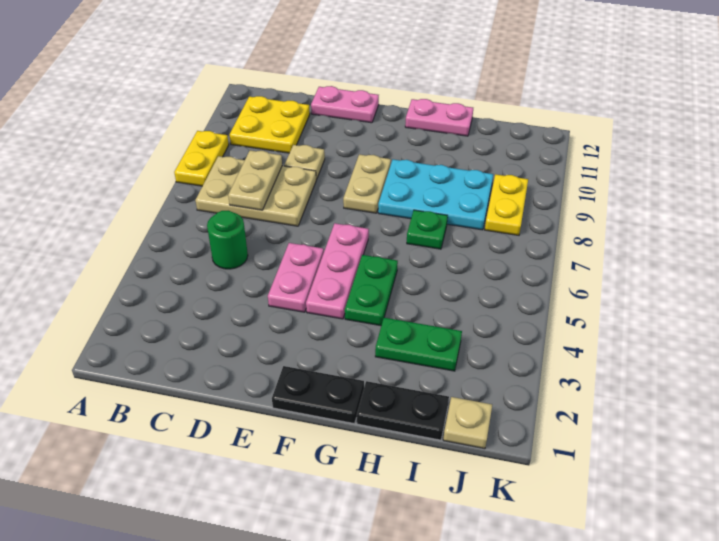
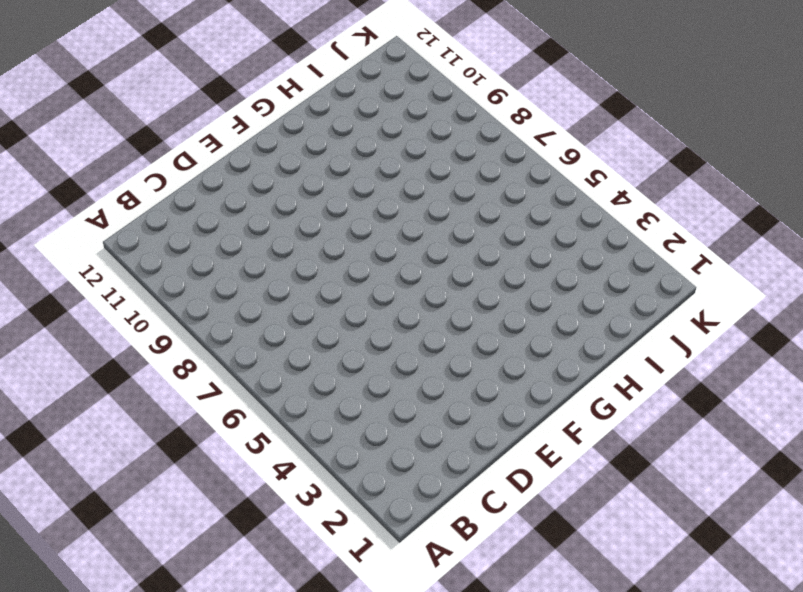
none -> yellow plate A8:A9 level 1
none -> tan plate B7:D8 level 1
none -> yellow plate B10:C11 level 1

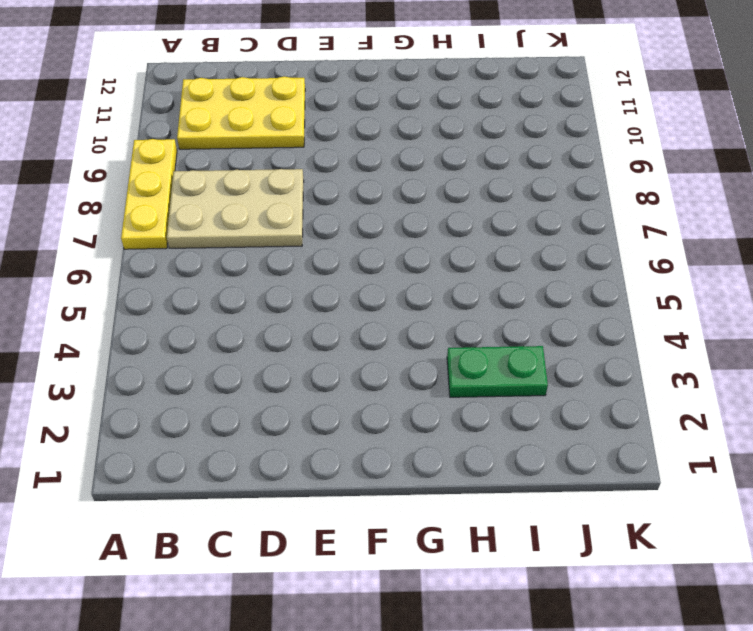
yellow plate A7:A9 level 1 -> yellow plate A8:A9 level 1
yellow plate B10:D11 level 1 -> yellow plate B10:C11 level 1
none -> green round brick C5 level 1
none -> tan plate D9 level 1
none -> pink plate D12:E12 level 1

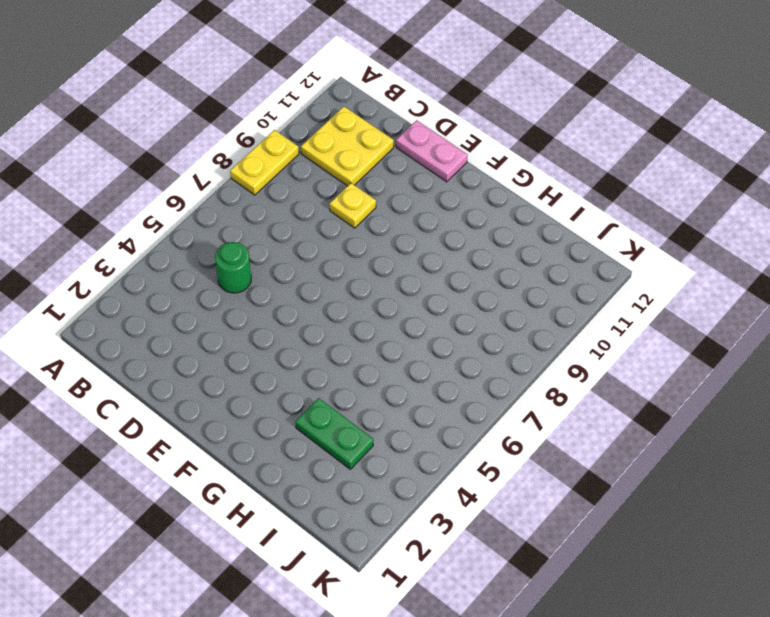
yellow plate D9 level 1 -> tan plate D9 level 1
none -> tan plate B7:D8 level 1
none -> pink plate E4:E5 level 1
none -> black plate F1:G1 level 1

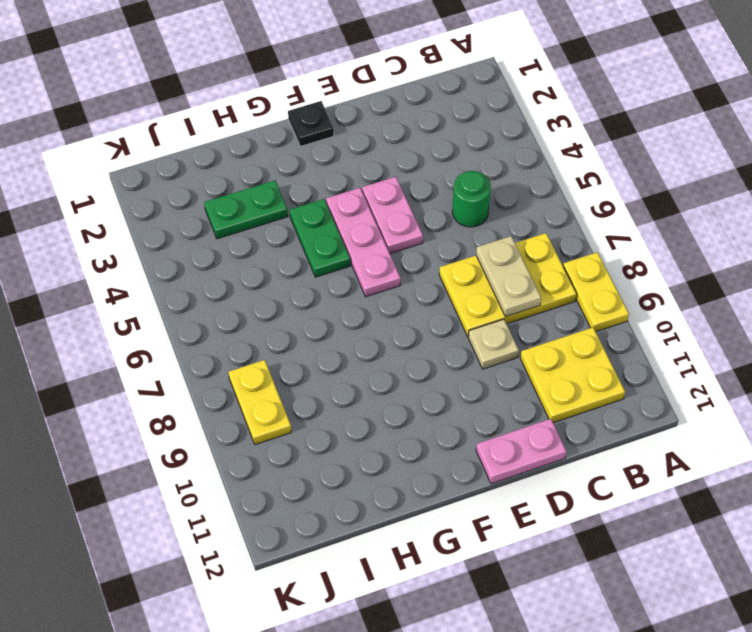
yellow plate B7:D8 level 1 -> tan plate B7:D8 level 1
black plate F1 level 1 -> black plate F1:G1 level 1
none -> tan plate F8:F9 level 1
none -> cyan plate G8:I9 level 1
none -> pink plate G12:H12 level 1

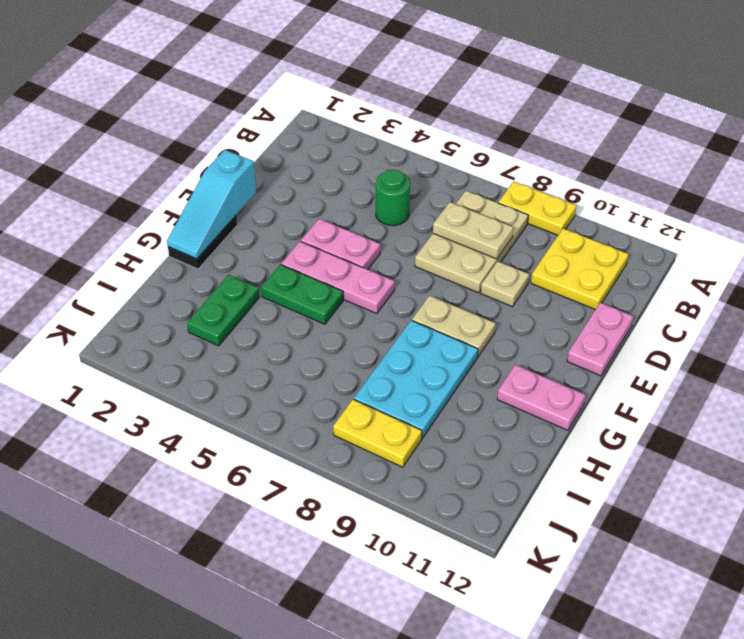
cyan slope E1:G1 level 2 top E -> none
pink plate G11:G12 level 1 -> pink plate G12:H12 level 1
none -> black plate H1:I1 level 1
none -> green plate H7 level 1
none -> tan plate J1 level 1

